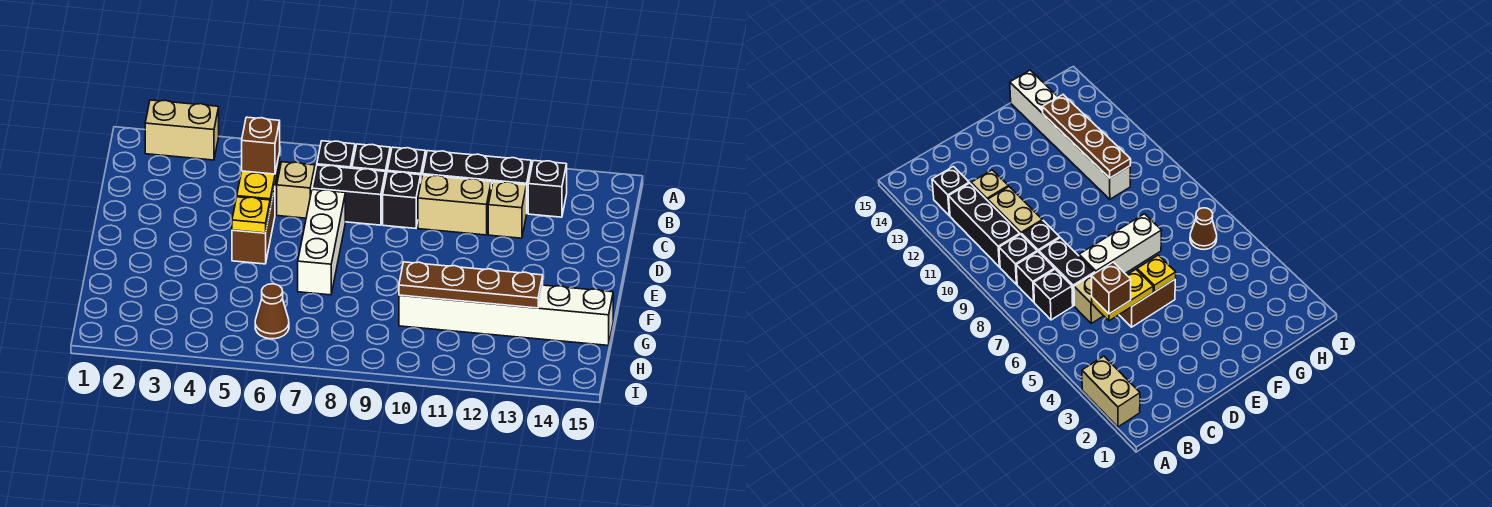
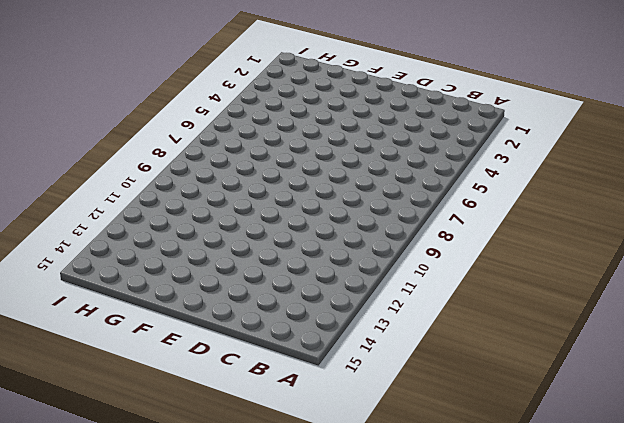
none -> tan brick A2:A3 level 1
none -> black brick B7 level 1
none -> black brick B8 level 1

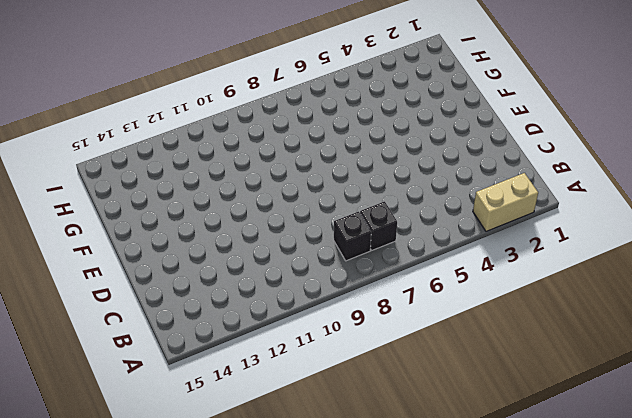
none -> black brick B9 level 1
none -> black brick B10:B12 level 1
none -> black brick B13 level 1

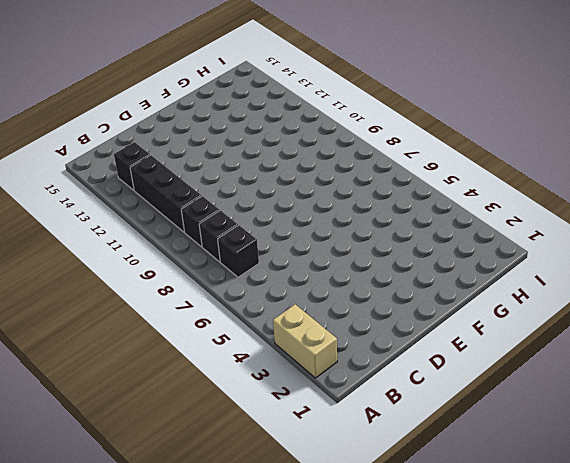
none -> tan brick C6 level 1
none -> black brick C7:C8 level 1
none -> black brick C9 level 1

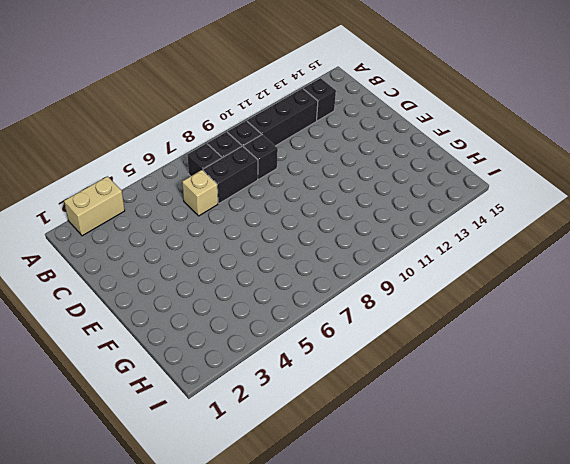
none -> tan brick C10:C11 level 1
none -> tan brick C12 level 1
none -> brown brick D5:E5 level 1

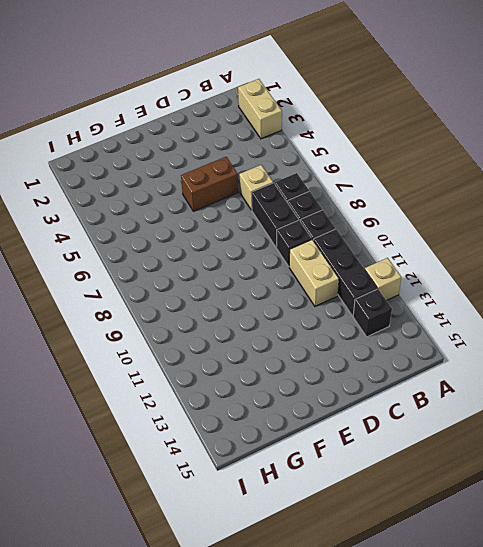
tan brick A12 level 1 -> tan brick C12 level 1
none -> white brick D7:F7 level 1
none -> white brick G10:G15 level 1
none -> brown cone H6 level 1

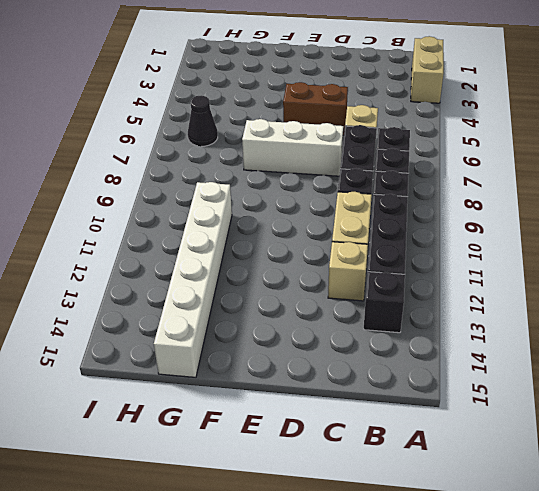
black cone H6 level 1 -> brown cone H6 level 1
none -> yellow plate C5:D5 level 2
none -> yellow plate E5 level 2
none -> brown plate G10:G13 level 2

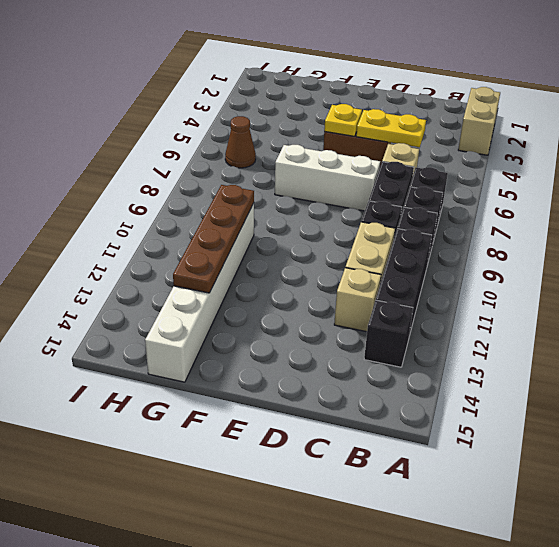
none -> brown brick C5 level 3

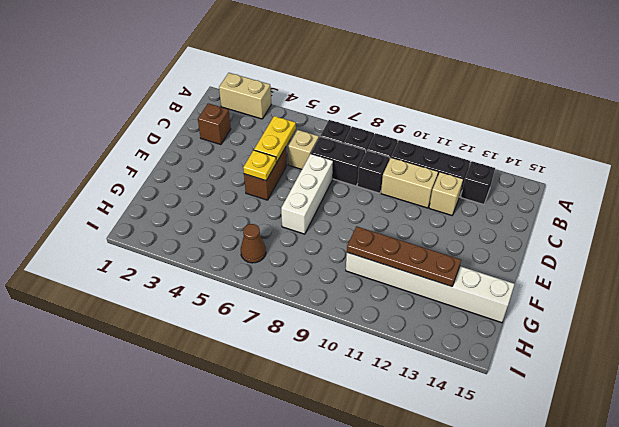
brown brick C2 level 1 -> brown brick C5 level 3

